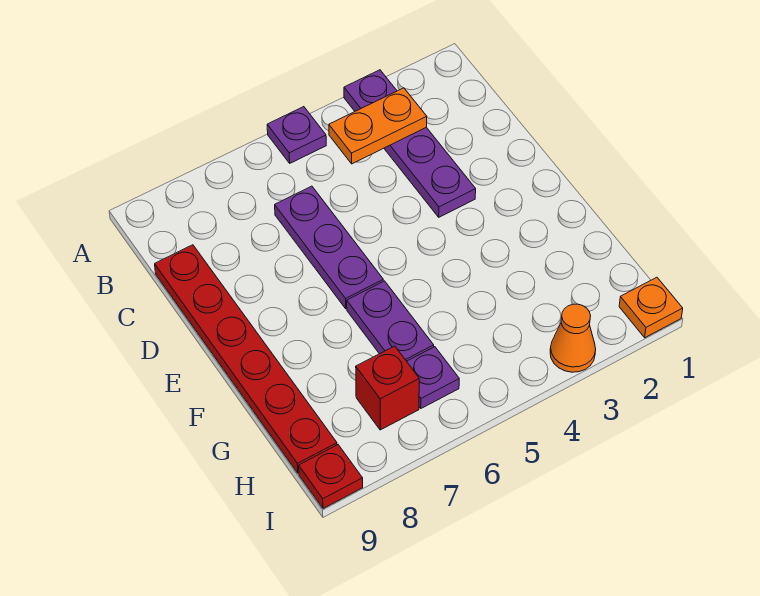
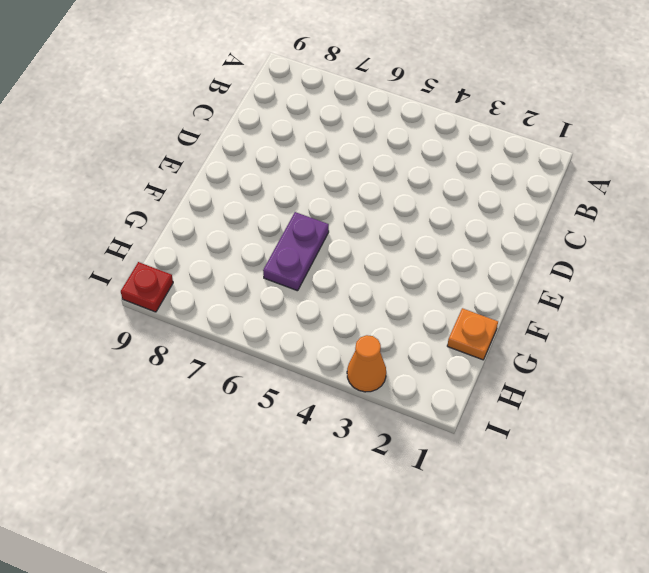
orange plate G1 level 1 -> orange plate I1 level 1
none -> purple plate A3:D3 level 1
none -> purple plate A5 level 1

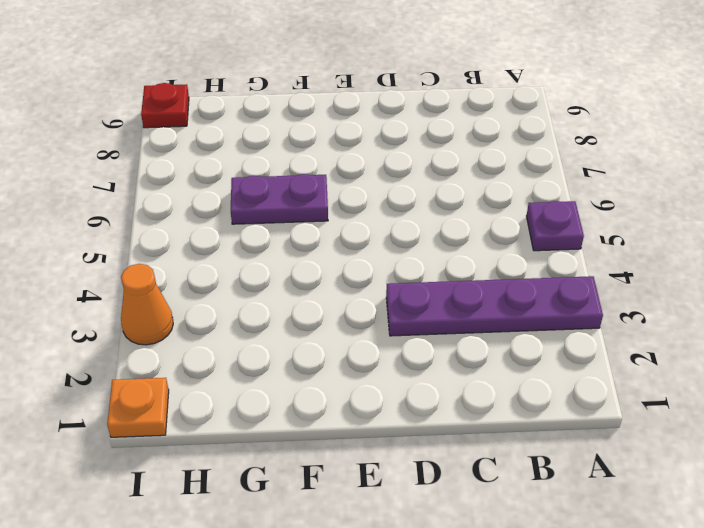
none -> purple plate C6:E6 level 1
none -> red plate C9:H9 level 1

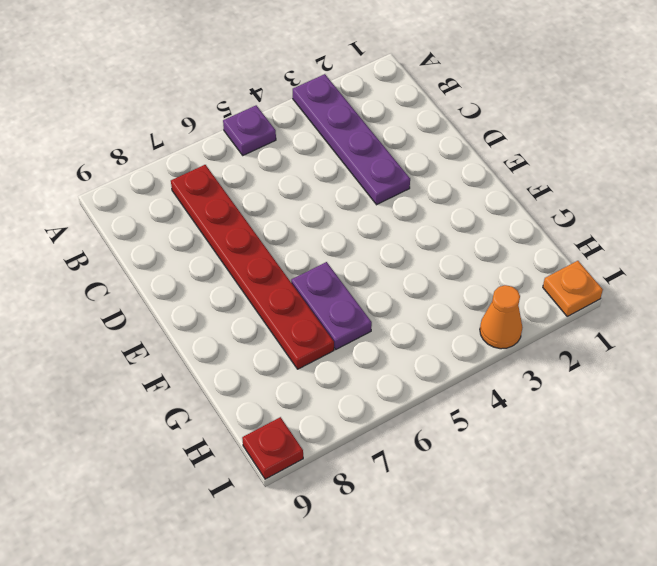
red plate B7:G7 level 1 -> red plate C9:H9 level 1
none -> purple plate C6:E6 level 1
none -> purple plate H6 level 1

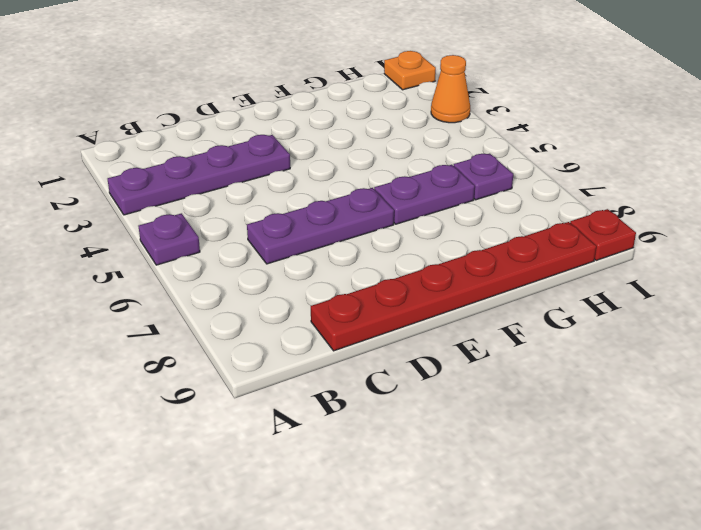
none -> red brick H7 level 1
none -> orange plate B3:B4 level 2

